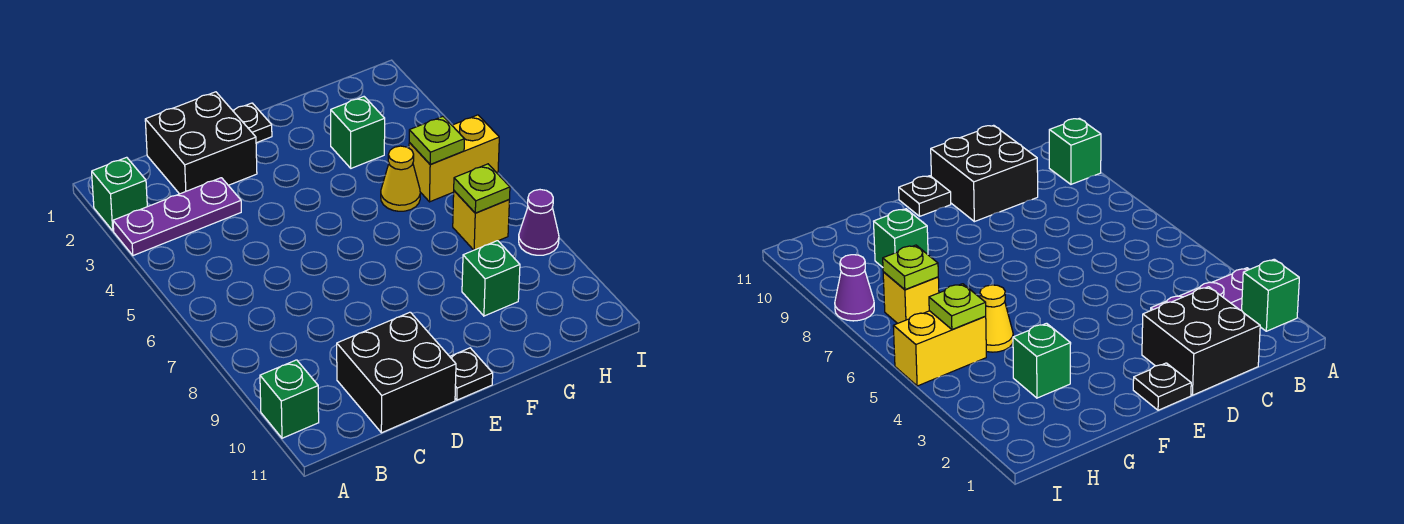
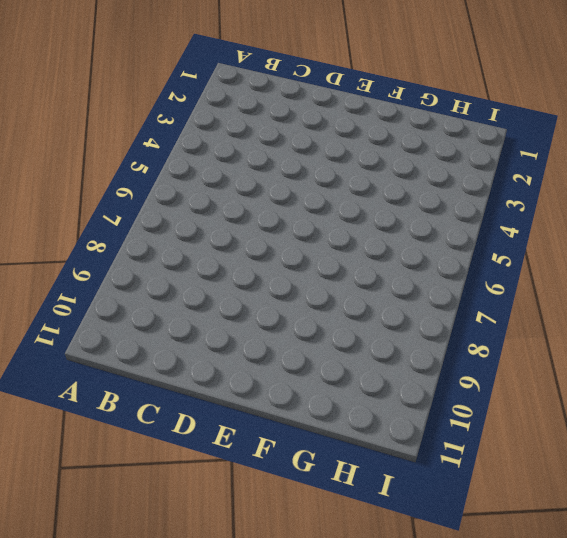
none -> green brick A2 level 1
none -> purple plate A3:C3 level 1
none -> green brick A10 level 1

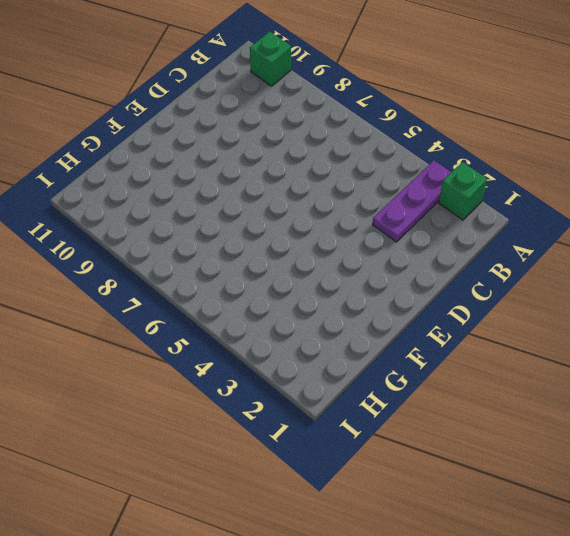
none -> black brick C1:D2 level 1
none -> black brick C10:D11 level 1
none -> black plate E1 level 1

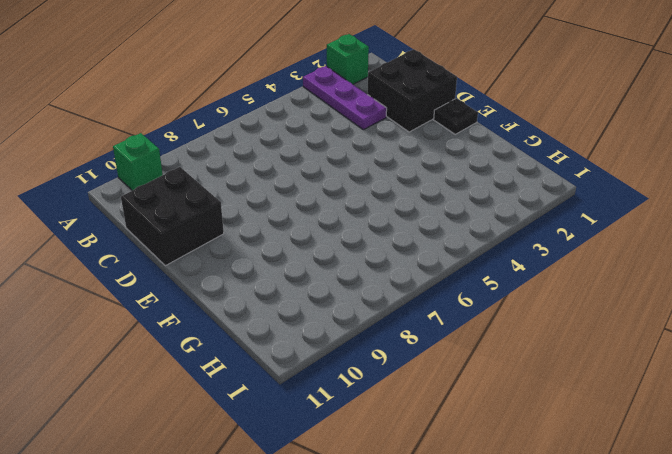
none -> black plate E11 level 1
none -> green brick G3 level 1
none -> yellow cone G5 level 1

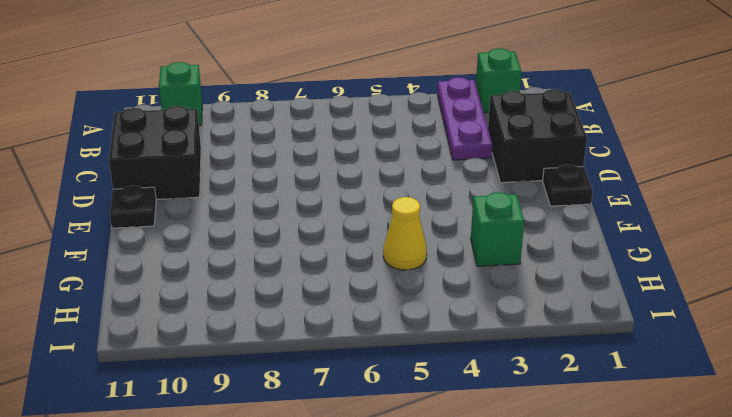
none -> green brick G9 level 1
none -> yellow brick H5:I5 level 1
none -> yellow brick H7 level 1

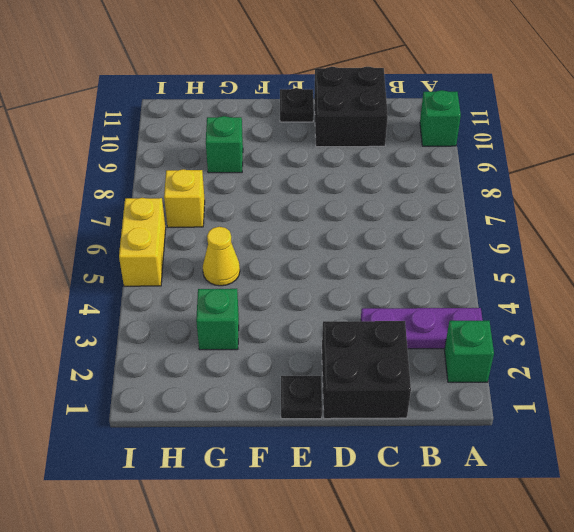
yellow brick I5:I6 level 1 -> yellow brick H5:I5 level 1
none -> purple cone I8 level 1
none -> lime plate H5 level 2
none -> lime plate H7 level 2

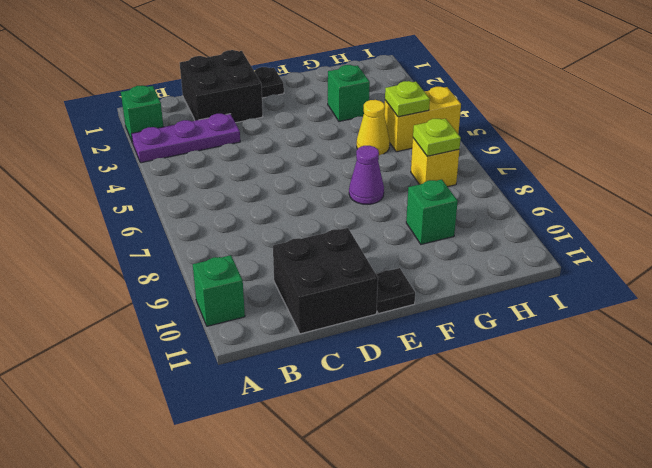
purple cone F7 level 1 -> purple cone I8 level 1

